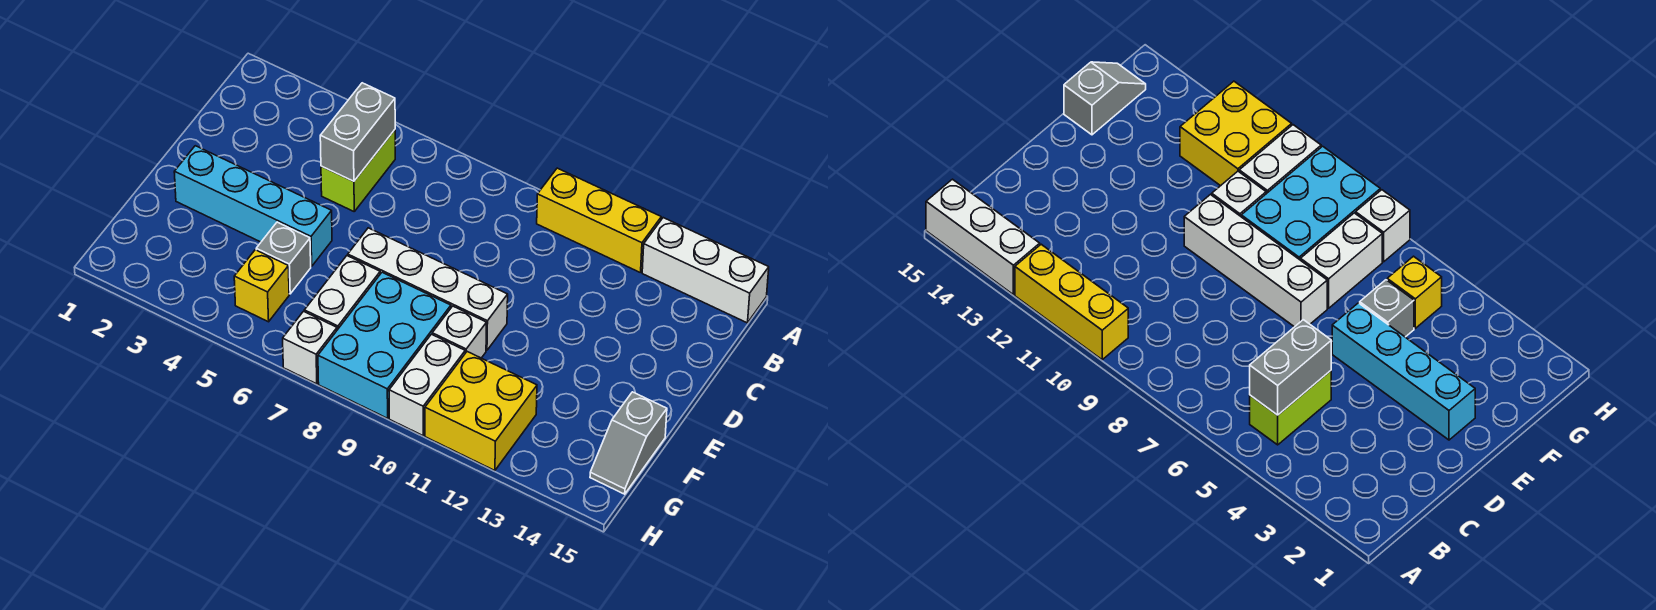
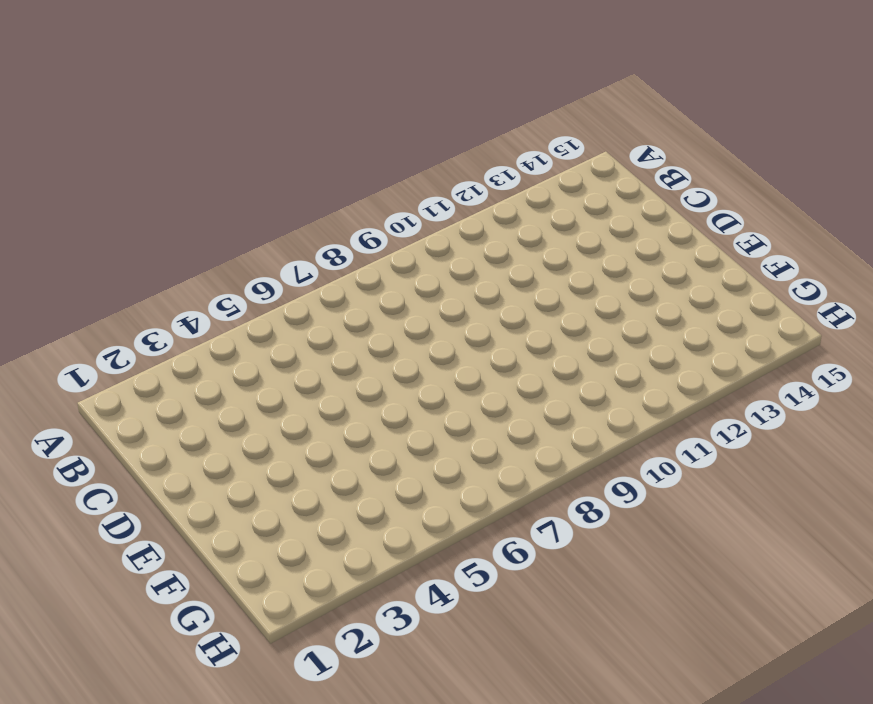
none -> yellow brick A10:A12 level 1
none -> white brick A13:A15 level 1
none -> lime brick B5:C5 level 1

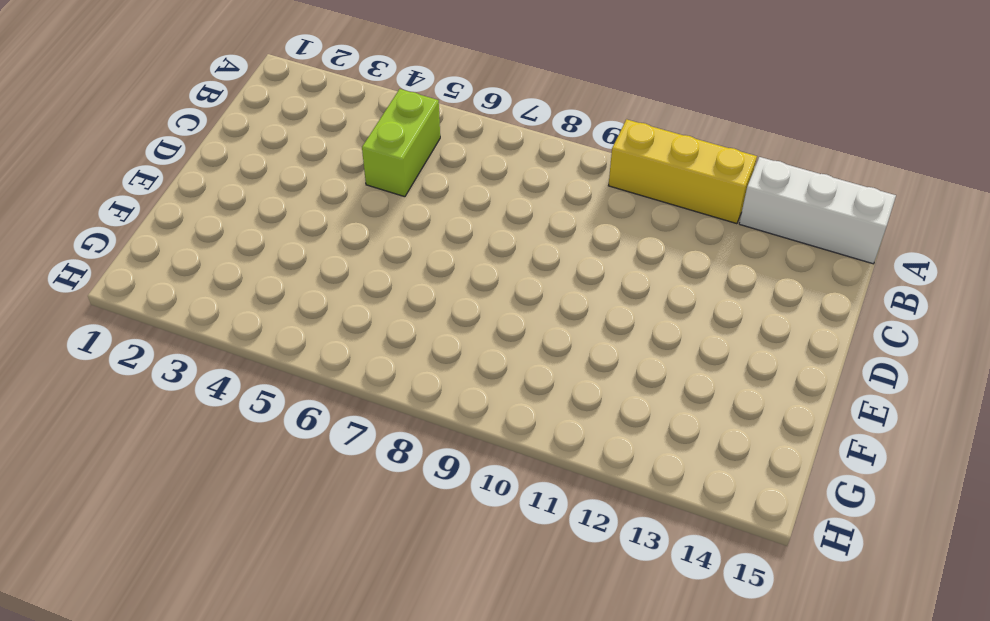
none -> cyan brick E2:E5 level 1
none -> white brick E7:E10 level 1
none -> grey brick F5 level 1

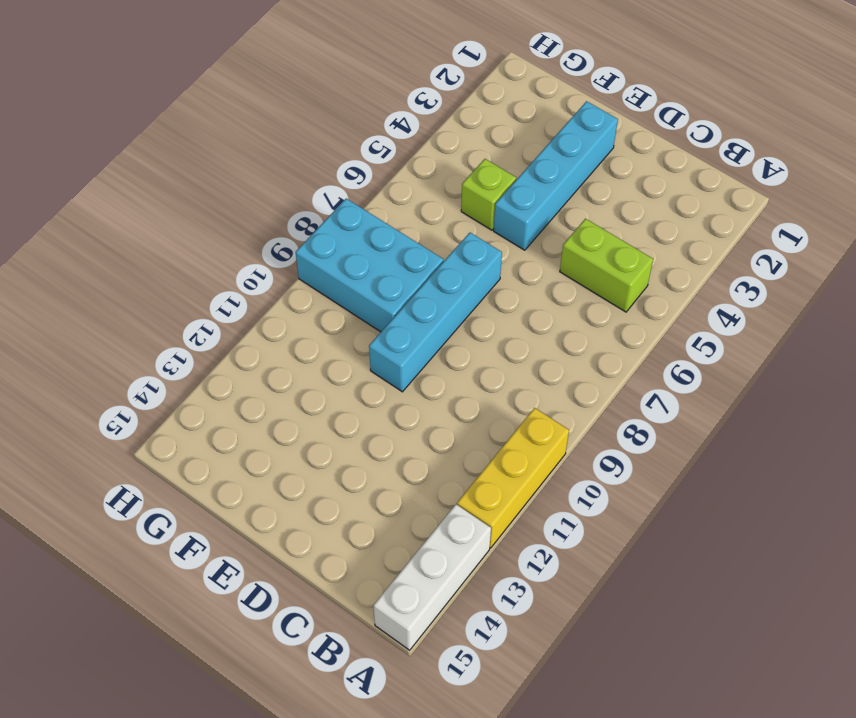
cyan brick E7:E10 level 1 -> white brick E7:E10 level 1
lime brick F5 level 1 -> grey brick F5 level 1
none -> white brick F7:G7 level 1
none -> white brick F10 level 1
none -> grey slope F15:G15 level 1 top F

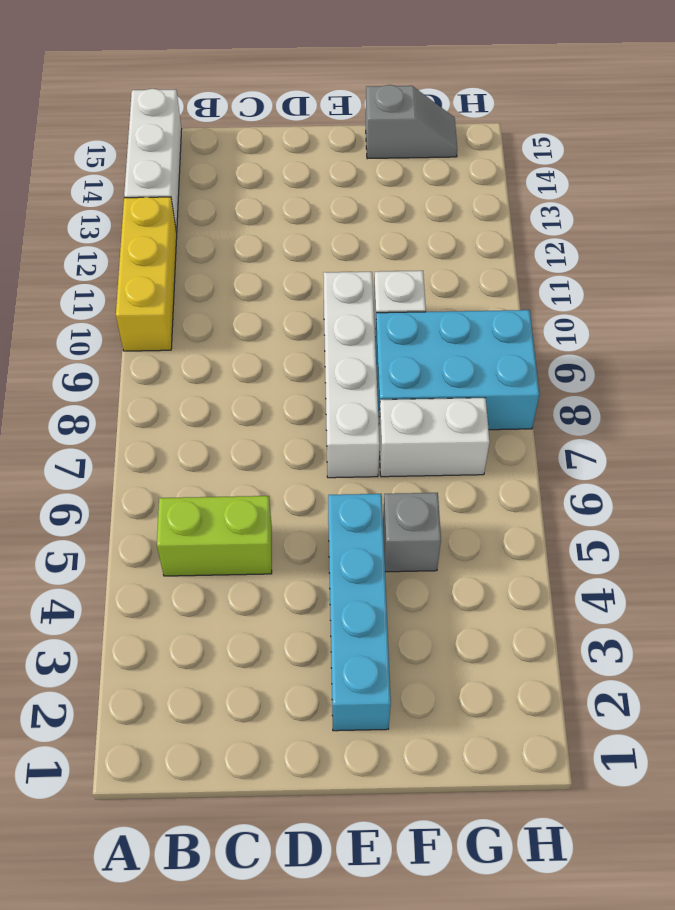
none -> yellow brick G5 level 1
none -> white brick G10:H10 level 1
none -> yellow brick G11:H12 level 1

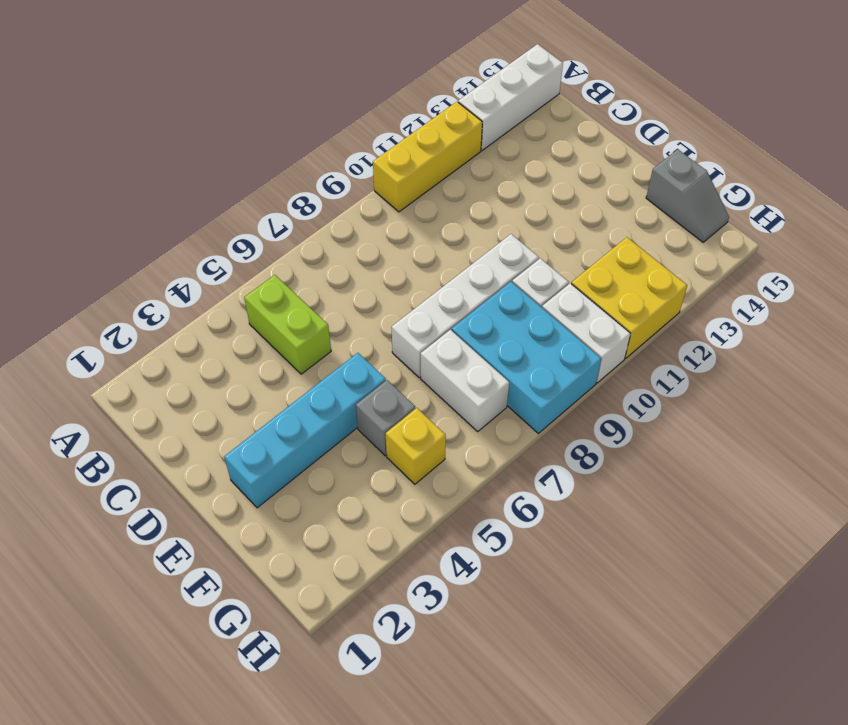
none -> white brick H7 level 1
none -> grey brick B5:C5 level 2

